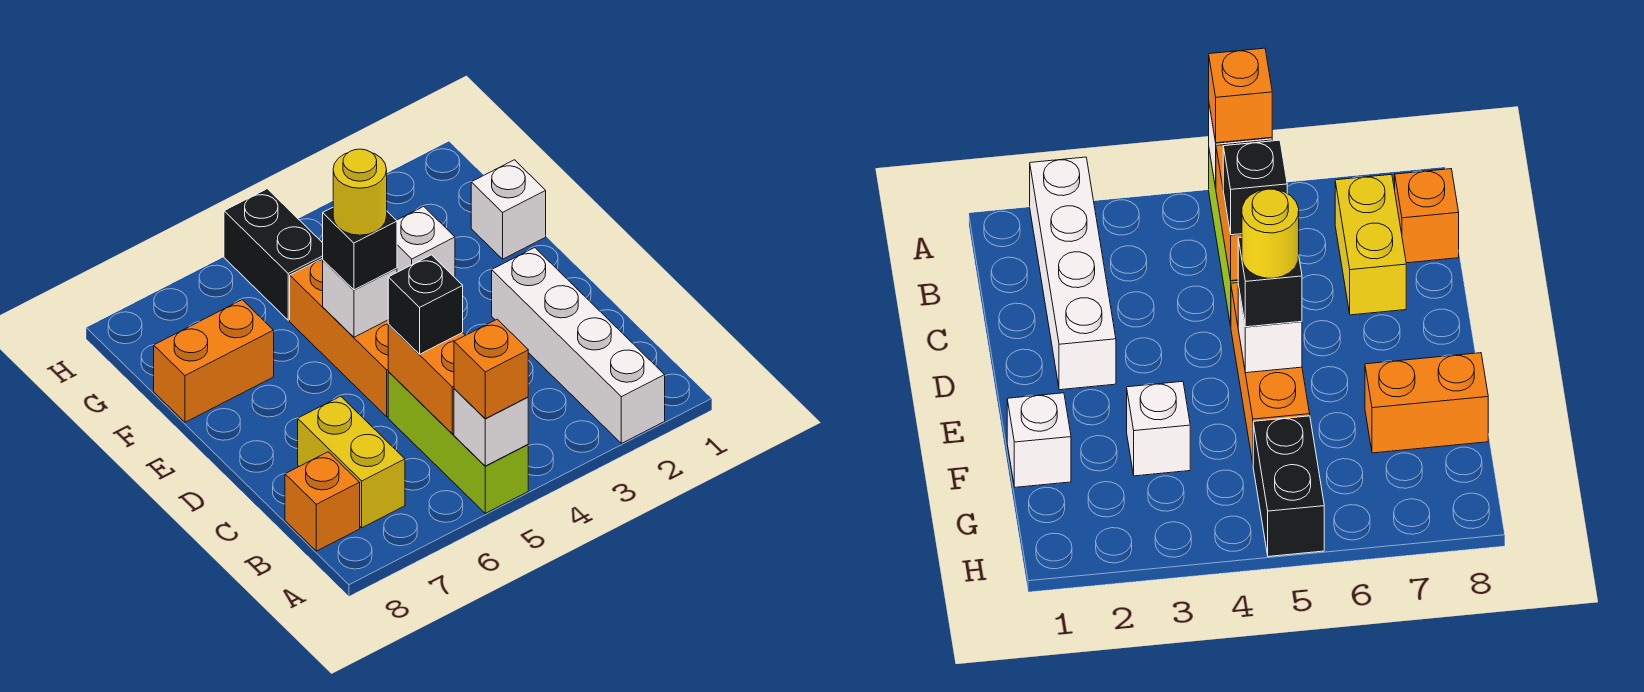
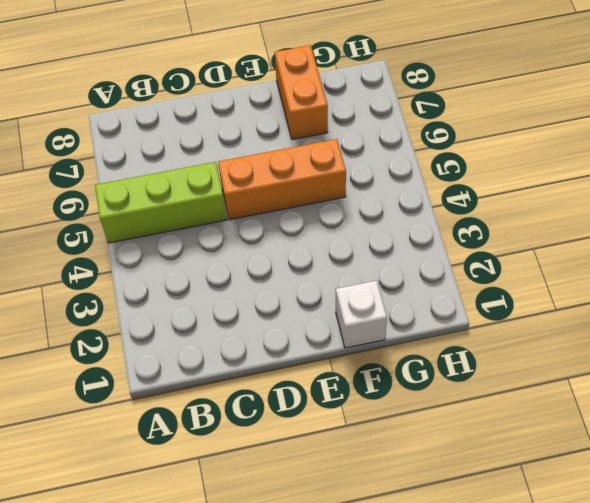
none -> white brick A2:D2 level 1
none -> yellow brick B7:C7 level 1
none -> orange brick B8 level 1

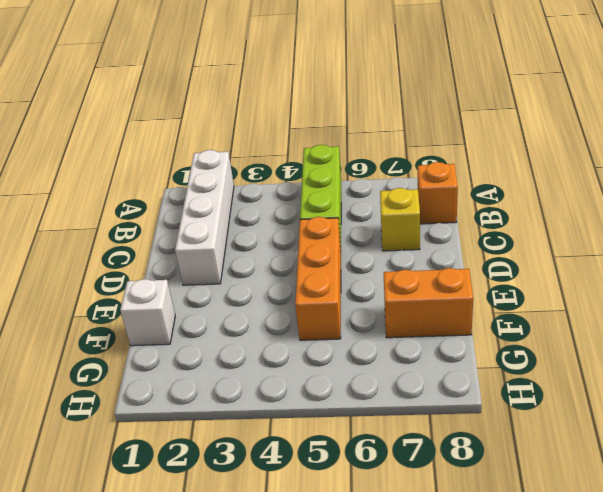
yellow brick C7 level 1 -> yellow brick B7:C7 level 1
none -> white brick F3 level 1
none -> black brick G5:H5 level 1
none -> white brick A5 level 2

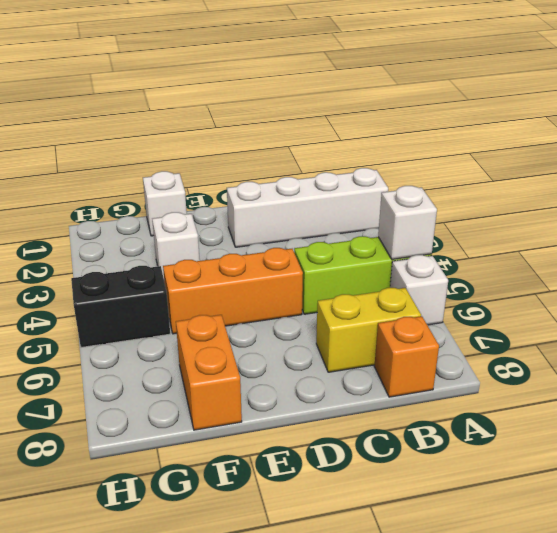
white brick A6 level 1 -> white brick E5 level 2
none -> orange brick B5:C5 level 2
none -> orange brick A5 level 3
none -> black brick C5 level 3

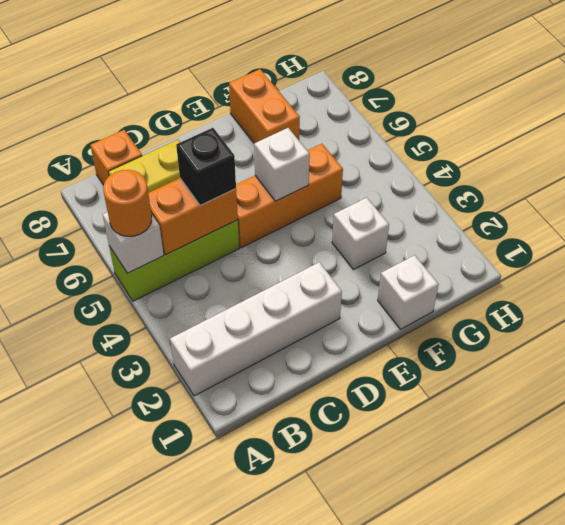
orange round brick A5 level 3 -> orange brick A5 level 3
none -> black brick G5:H5 level 1
none -> black brick E5 level 3
none -> yellow round brick E5 level 4

